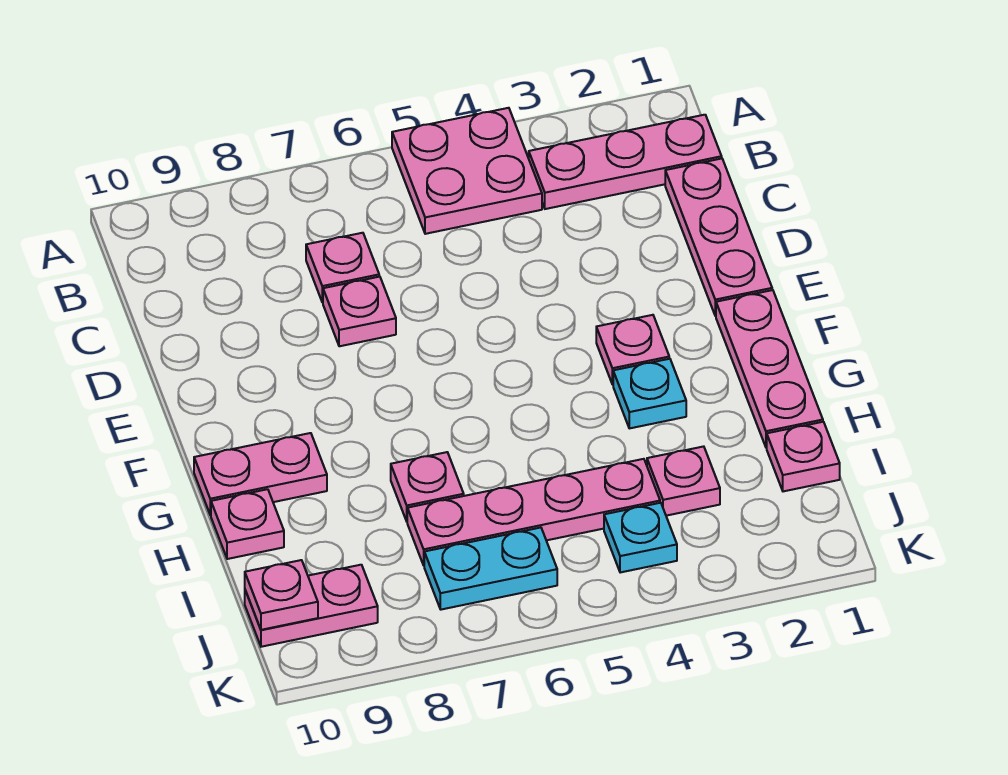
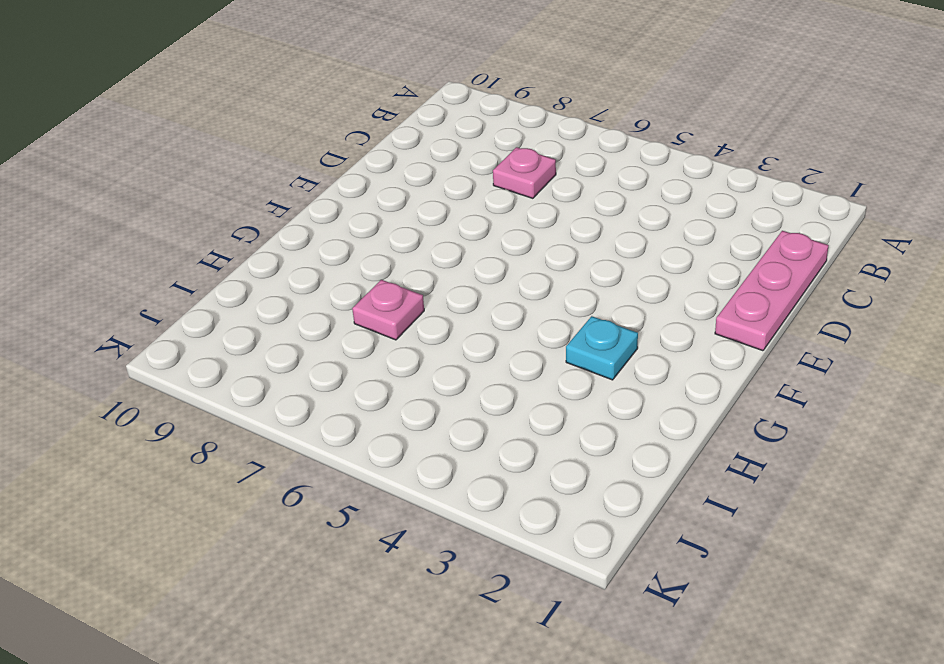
none -> pink plate A4:B5 level 1
none -> pink plate B1:B3 level 1
none -> pink plate D7 level 1

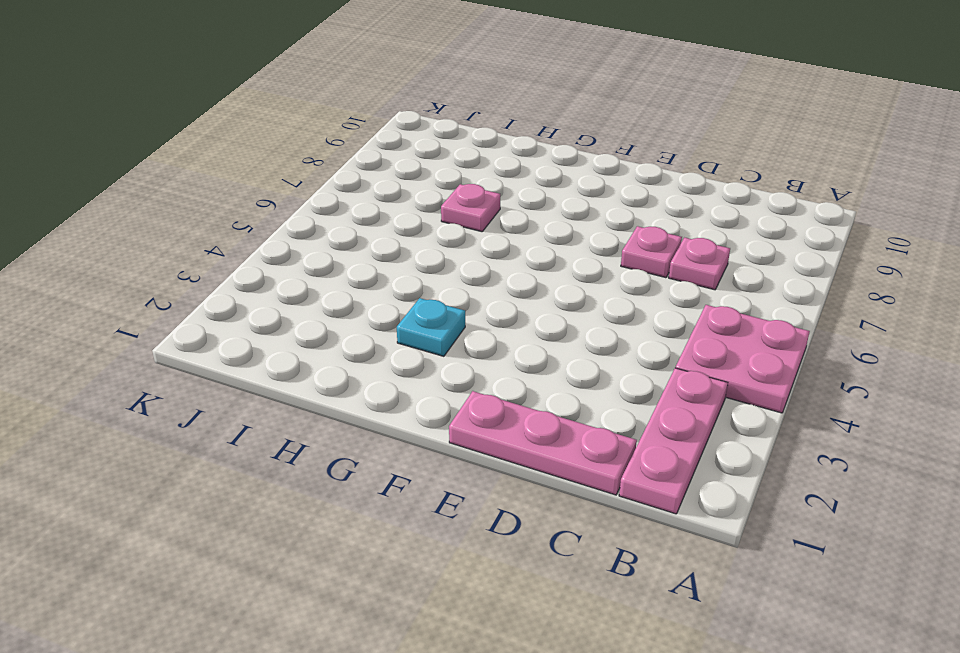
none -> pink plate F1:H1 level 1
none -> pink plate F3 level 1
none -> pink plate G9:G10 level 1

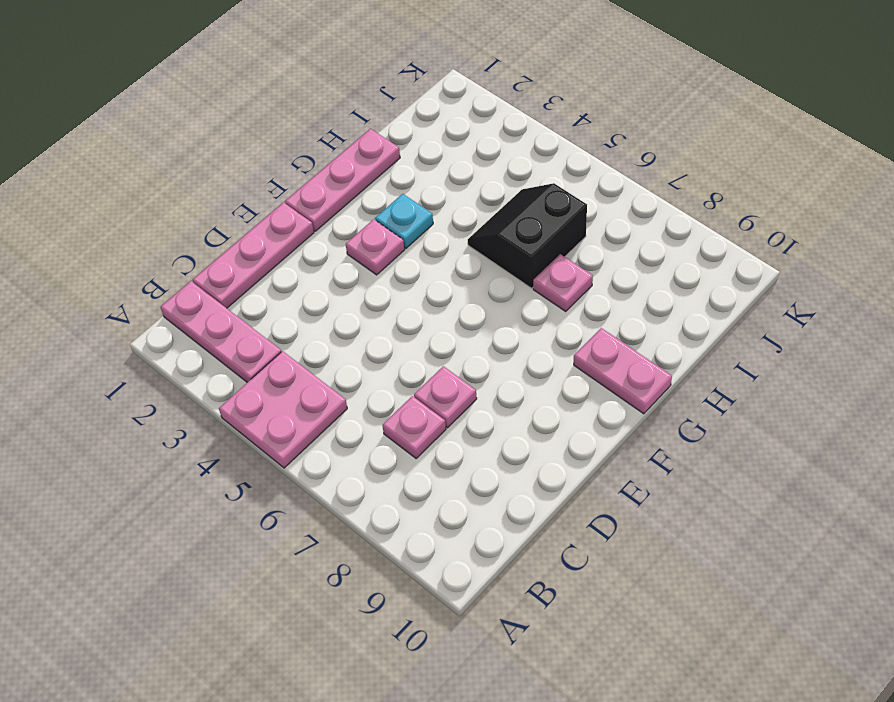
black slope H5:I6 level 1 top 6 -> pink plate I4:I7 level 1
none -> pink plate H10 level 1
none -> pink plate I1 level 1
none -> pink plate I3 level 1

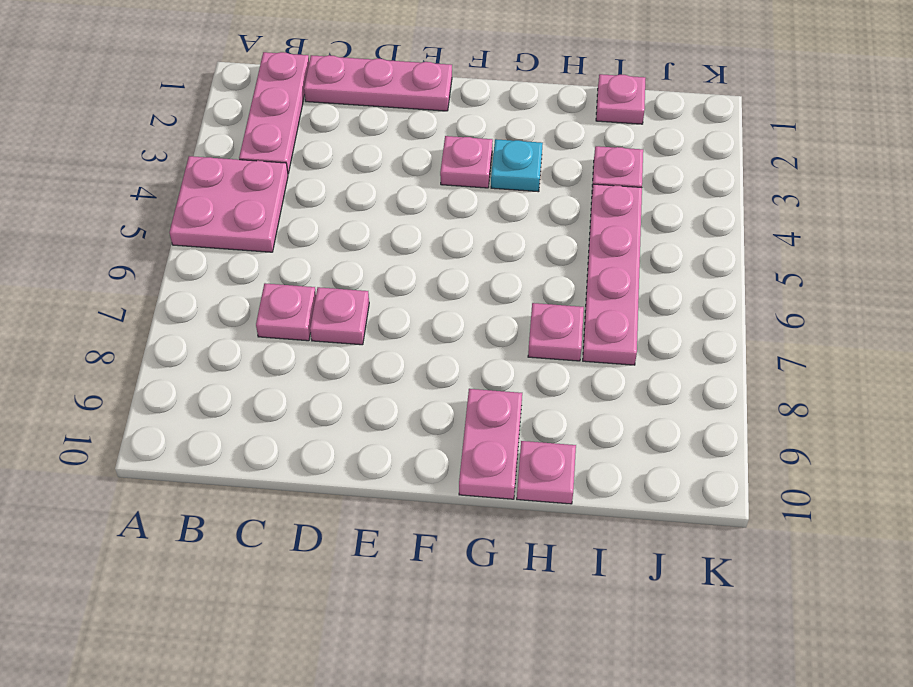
none -> pink plate F1:H1 level 1
none -> cyan plate J4 level 1
none -> cyan plate J6:J7 level 1

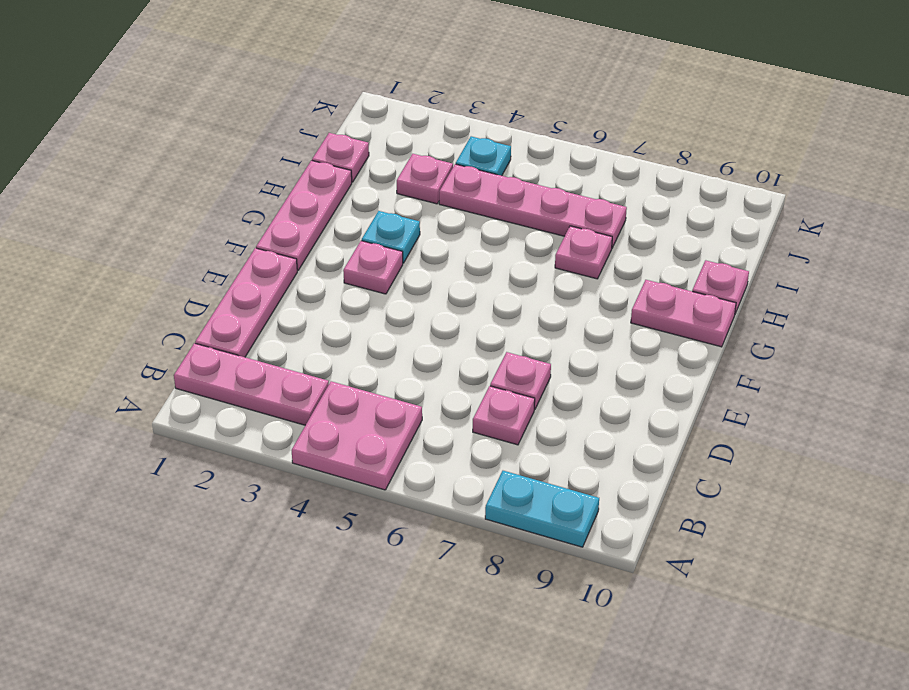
cyan plate A8:A9 level 1 -> cyan plate J6:J7 level 1
none -> pink plate J9:J10 level 1
none -> pink plate J10 level 2

